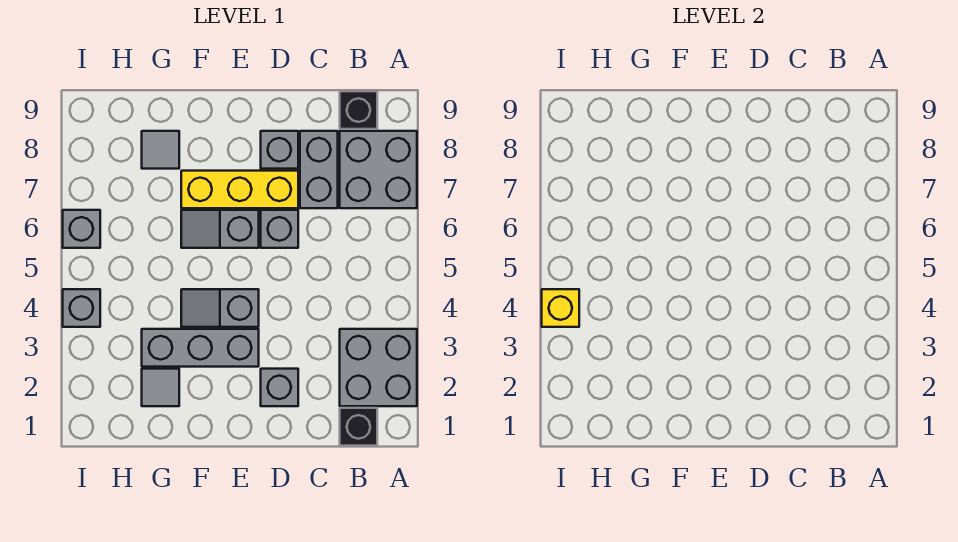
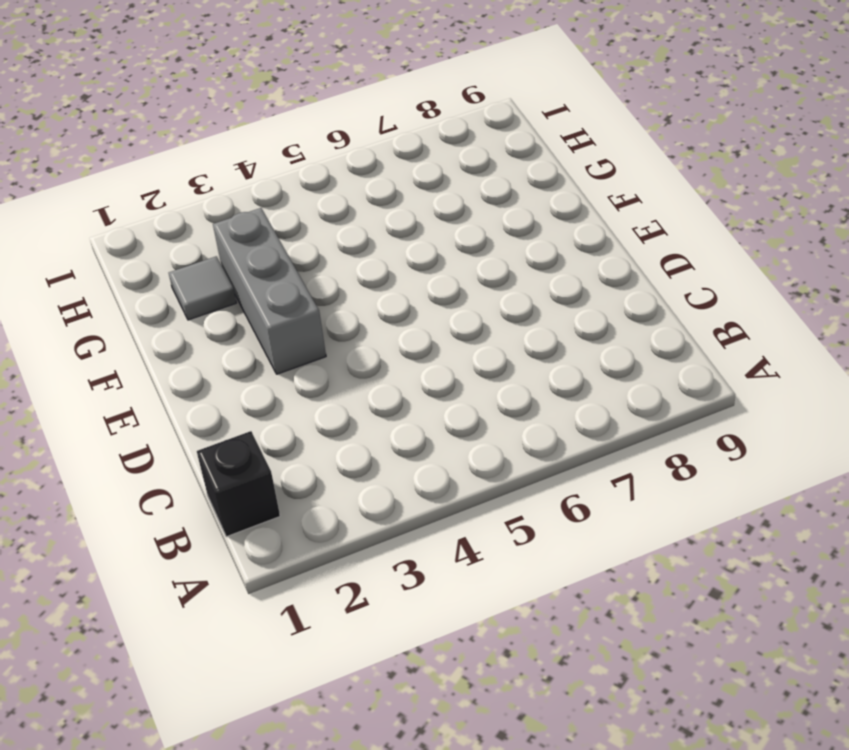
none -> grey brick A2:B3 level 1
none -> grey brick A7:B8 level 1
none -> black brick B9 level 1

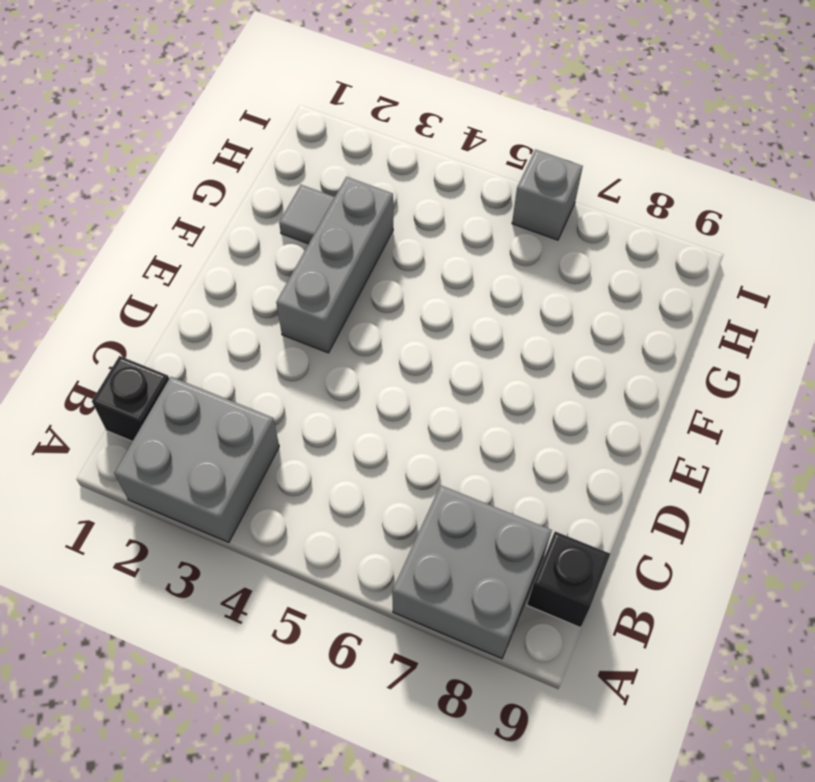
none -> grey brick C7:C8 level 1
none -> grey brick D2 level 1
none -> grey brick D6 level 1

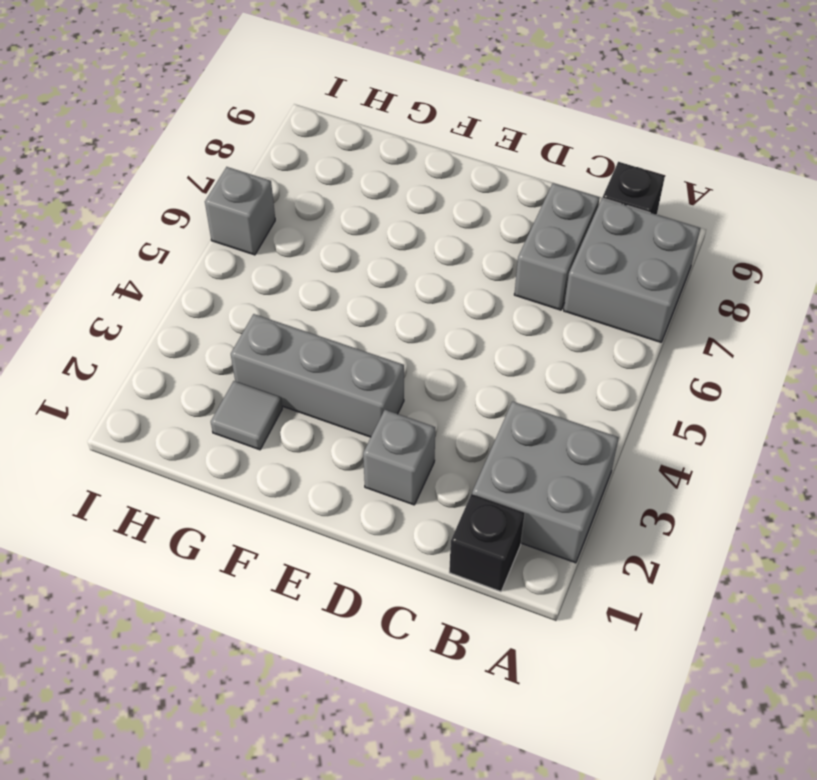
none -> grey brick D6 level 1
none -> yellow brick D7:F7 level 1
none -> grey brick D8 level 1

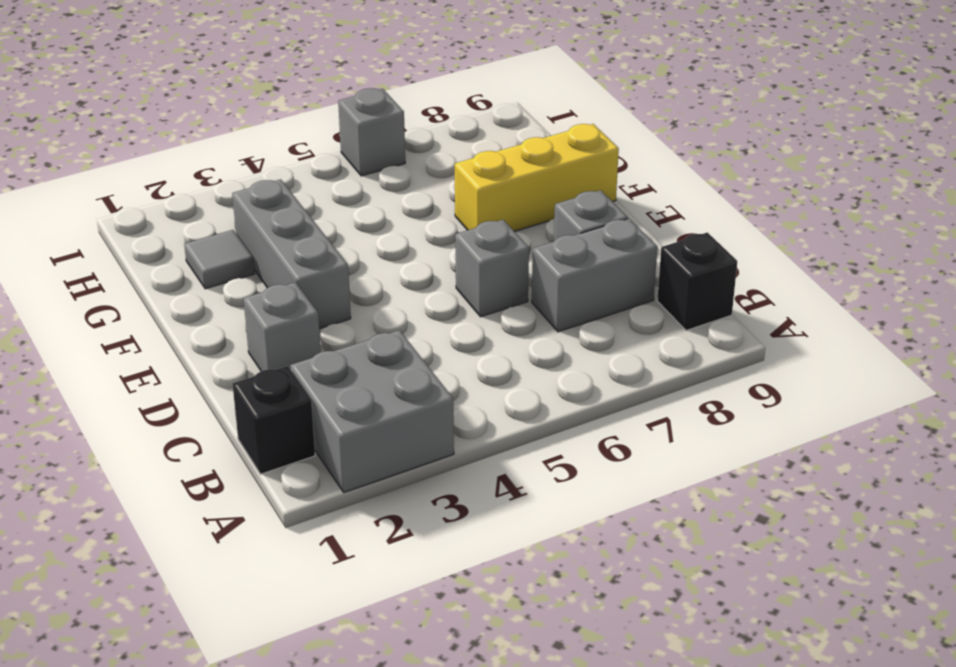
yellow brick F7:F9 level 1 -> yellow brick D7:F7 level 1
none -> grey brick A7:B8 level 1
none -> grey slope E4:F4 level 1 top E
none -> grey slope E6:F6 level 1 top E

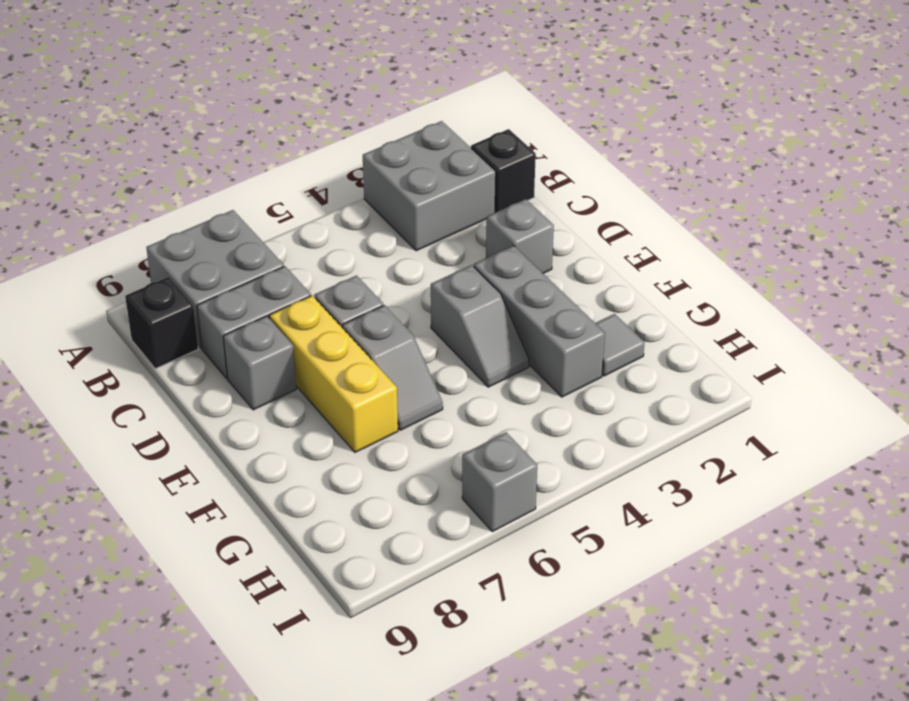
none -> grey tile G8 level 1
none -> grey brick I4 level 1
none -> yellow brick I4 level 2

